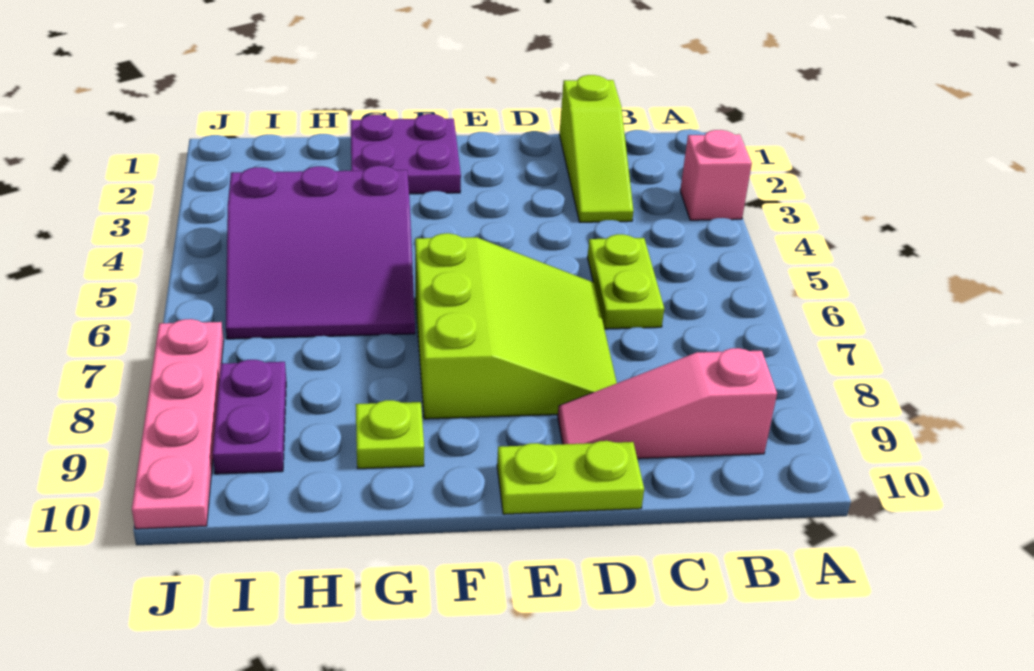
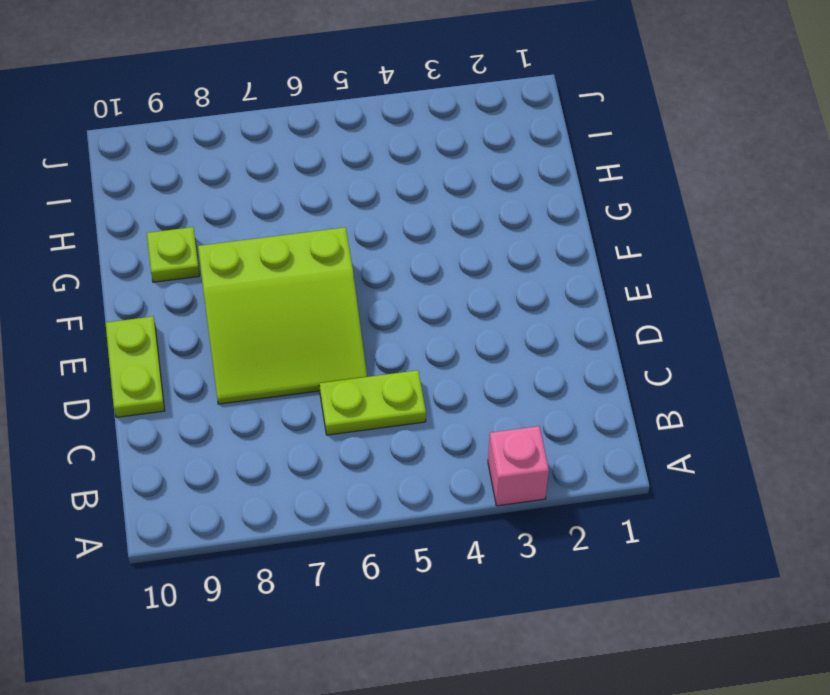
none -> pink slope B9:D9 level 1 top B
none -> lime slope C1:C3 level 1 top 1

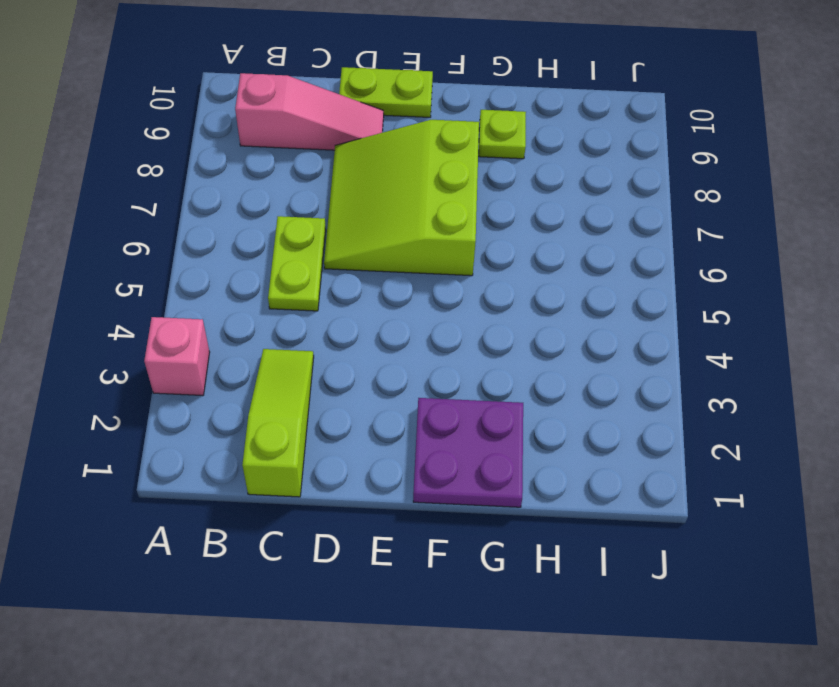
none -> purple slope G4:I6 level 1 top 4
none -> purple plate I8:I9 level 1

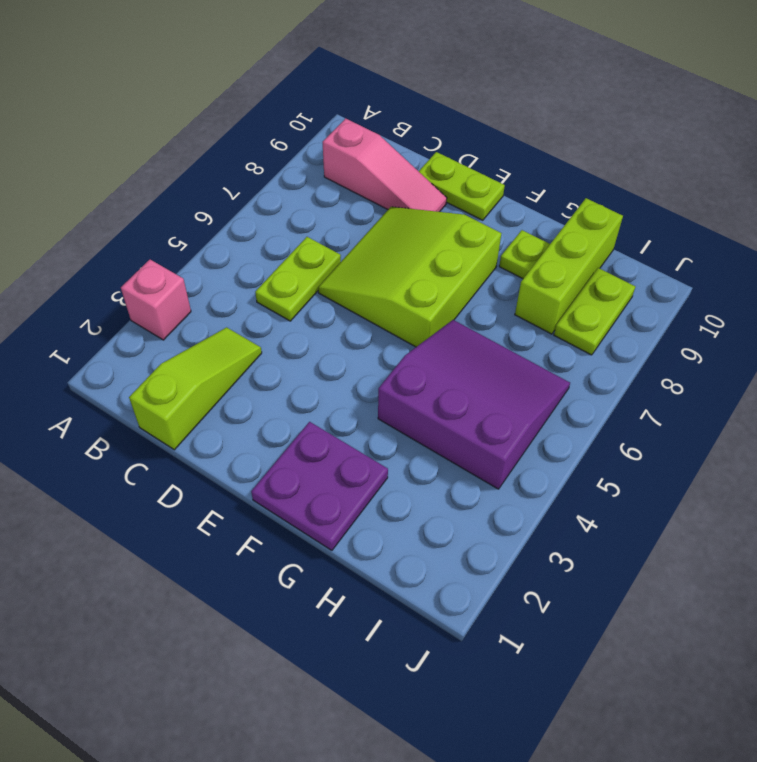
lime brick H8:H10 level 1 -> none
lime plate I8:I9 level 1 -> purple plate I8:I9 level 1
none -> pink plate J7:J10 level 1

